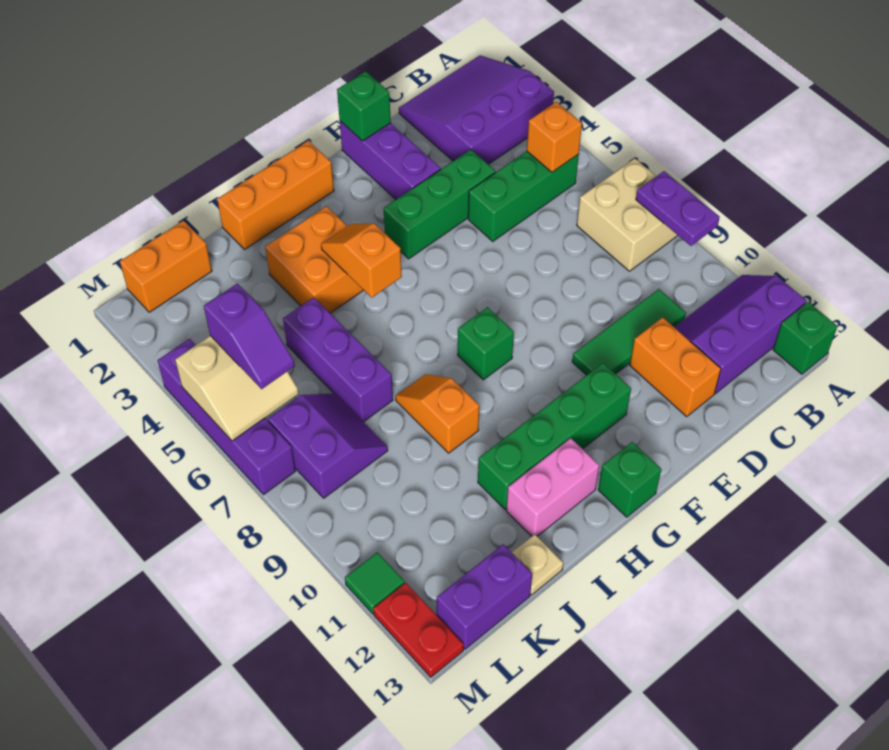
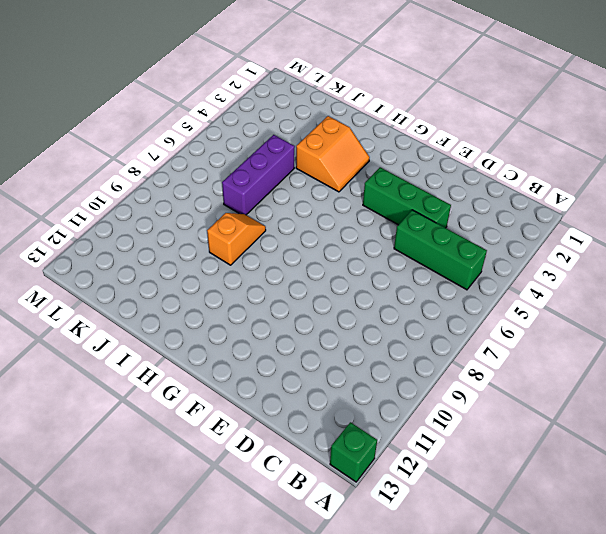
orange slope H3:I4 level 1 top I -> orange brick H3:I4 level 1
none -> purple slope A1:C3 level 1 top 3
none -> tan brick A7:B8 level 1
none -> purple slope A11:C12 level 1 top 12
none -> green tile C10:E10 level 1

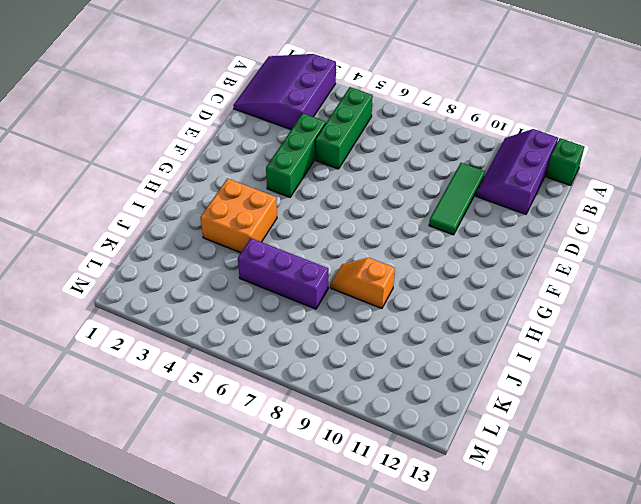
none -> tan brick A7:B8 level 1
none -> orange brick D11:D12 level 1
none -> purple brick E1:E3 level 1
none -> green brick F11:I11 level 1

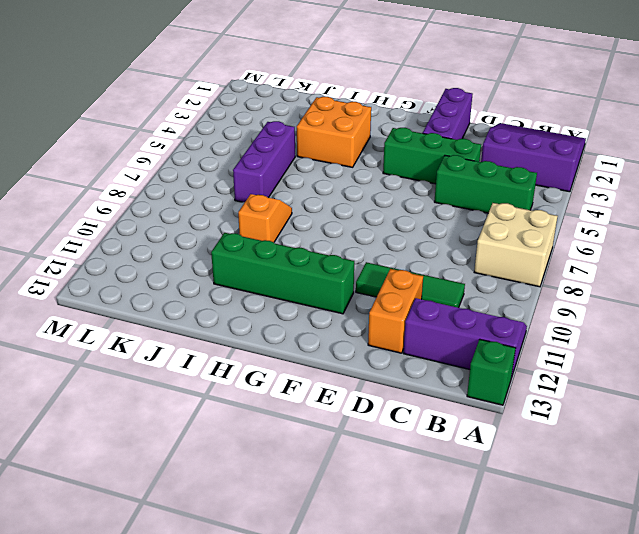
none -> orange brick G1:I1 level 1
none -> green brick G8 level 1
none -> green brick G13 level 1
none -> pink brick H12:I12 level 1

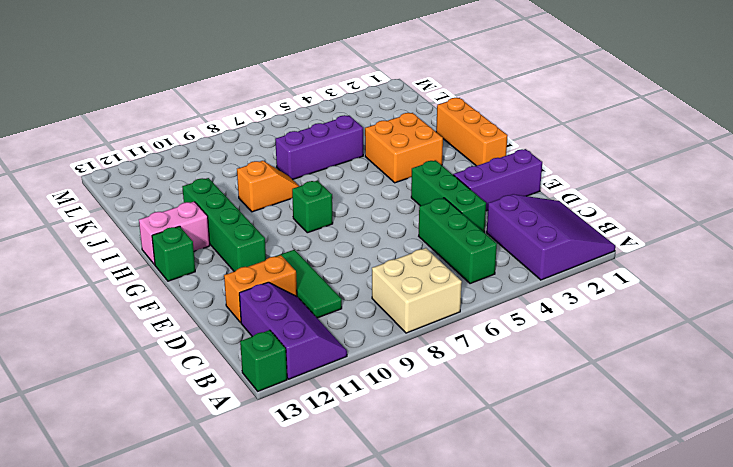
pink brick H12:H13 level 1 -> pink brick H12:I12 level 1
none -> tan plate J13 level 1
none -> orange brick K1:L1 level 1
none -> purple slope K7:L8 level 1 top L
none -> purple brick K13:L13 level 1

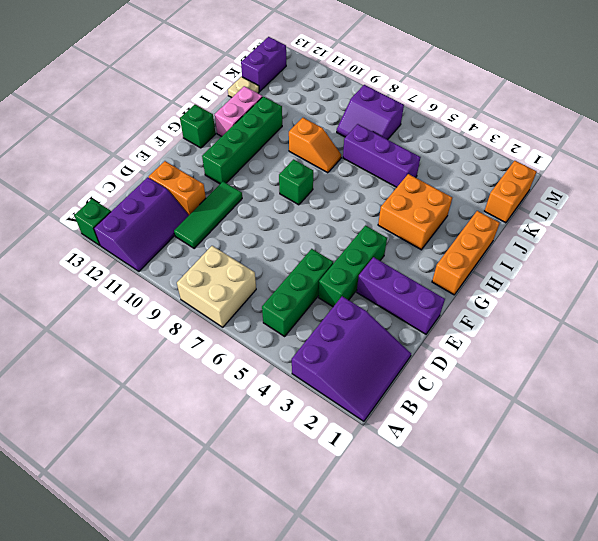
none -> purple brick M4:M7 level 1
none -> green tile M11 level 1
none -> red plate M12:M13 level 1
none -> purple plate A8:A9 level 2

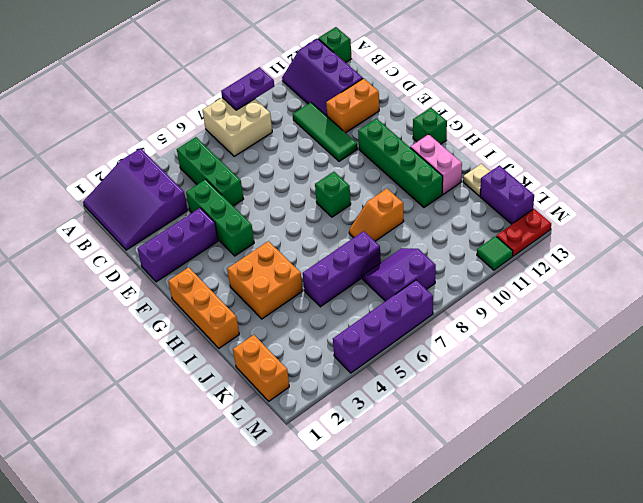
none -> orange brick B5 level 2
none -> green brick E1 level 2
none -> orange slope H4:H5 level 2 top 5
none -> tan slope L5:M6 level 2 top 5

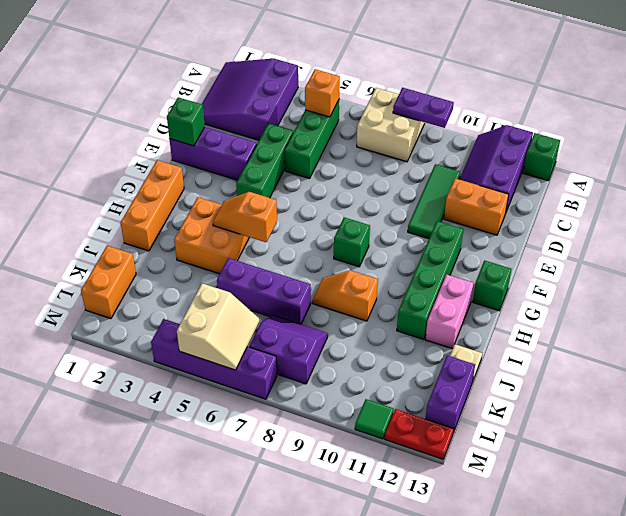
none -> purple slope L5:L6 level 3 top 5

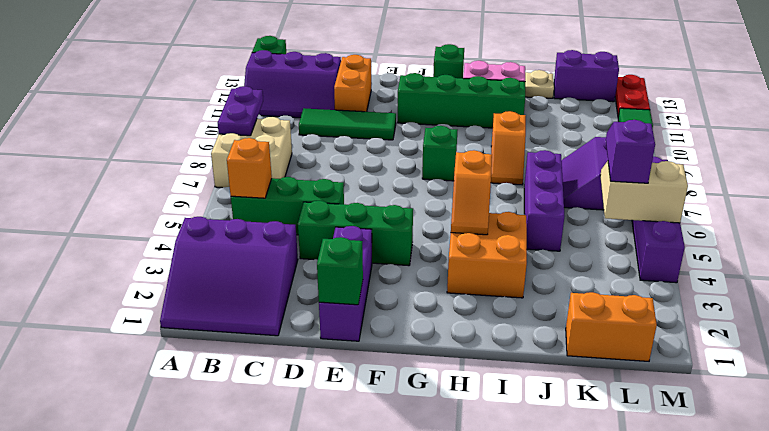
none -> orange brick G1:I1 level 1

